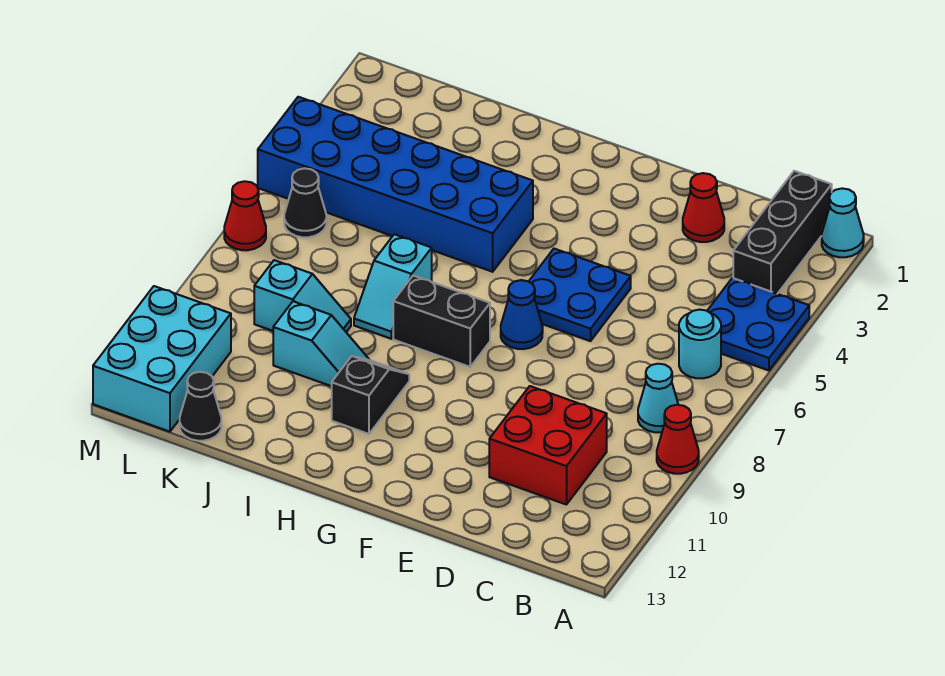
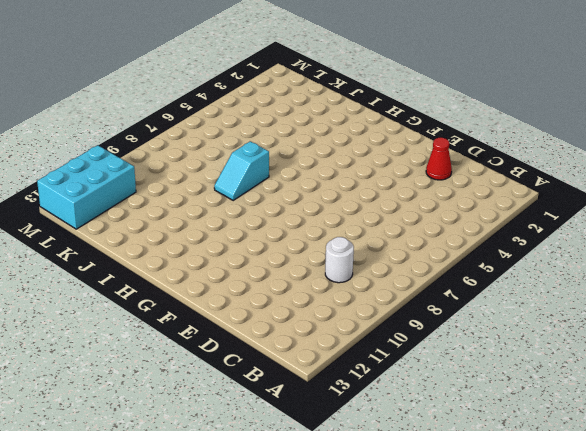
white round brick C9 level 1 -> none
none -> cyan cone A1 level 1
none -> blue plate A4:B5 level 1
none -> red cone A9 level 1

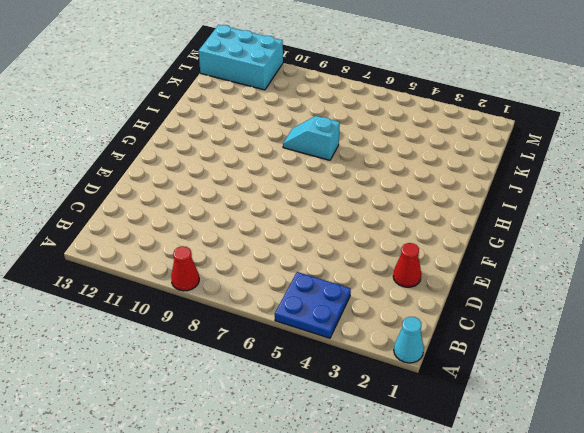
none -> black brick B1:B3 level 1
none -> cyan round brick B6 level 1
none -> cyan cone B8 level 1

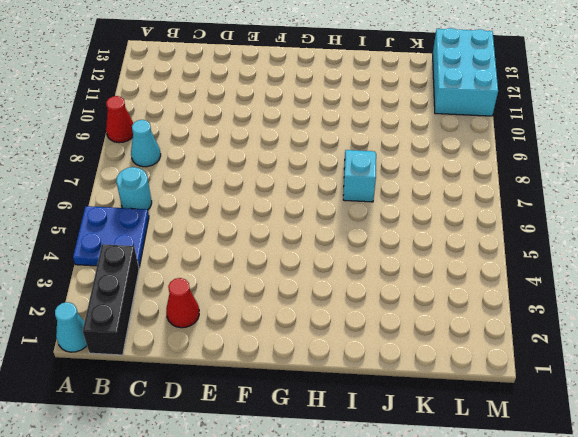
none -> red brick C10:D11 level 1
none -> blue plate E5:F6 level 1
none -> blue cone F7 level 1

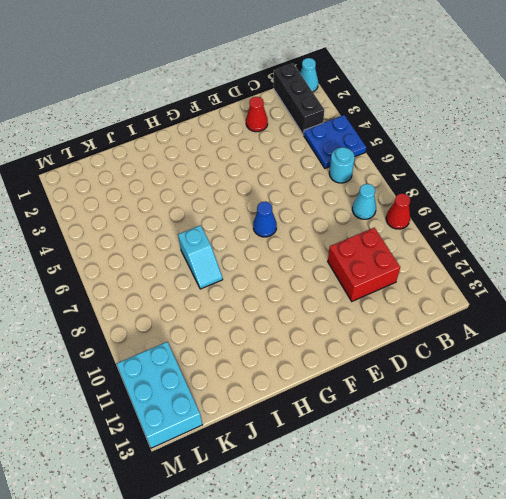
none -> blue plate E5:F6 level 1
none -> black brick G8:H8 level 1
none -> blue brick H4:M5 level 1

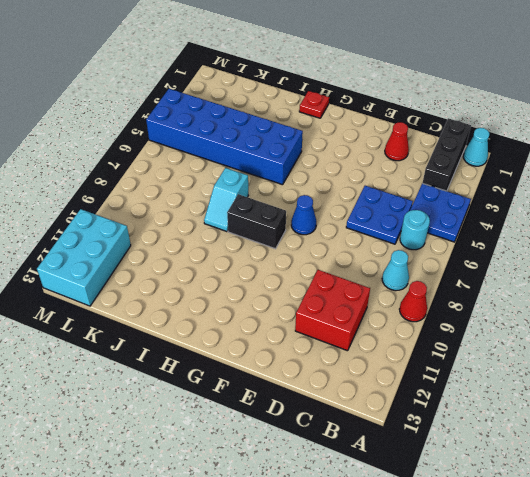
blue plate C5:D6 level 1 -> blue plate E5:F6 level 1
red plate H1 level 1 -> none
none -> black slope H10:H11 level 1 top 11
none -> cyan slope I10:J10 level 1 top J
none -> cyan slope J9:K9 level 1 top K

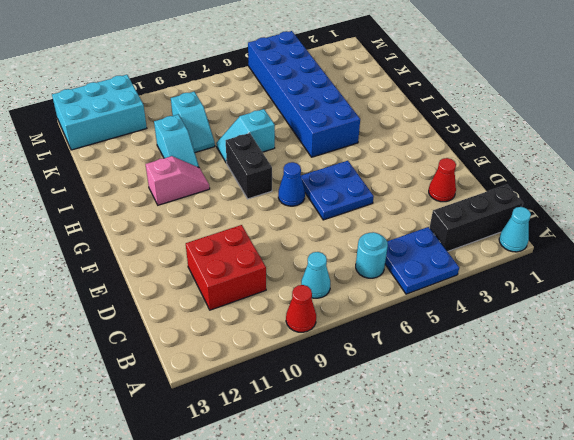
pink slope H10:H11 level 1 top 11 -> black slope H10:H11 level 1 top 11
none -> black cone K13 level 1
none -> black cone L6 level 1
none -> red cone M7 level 1

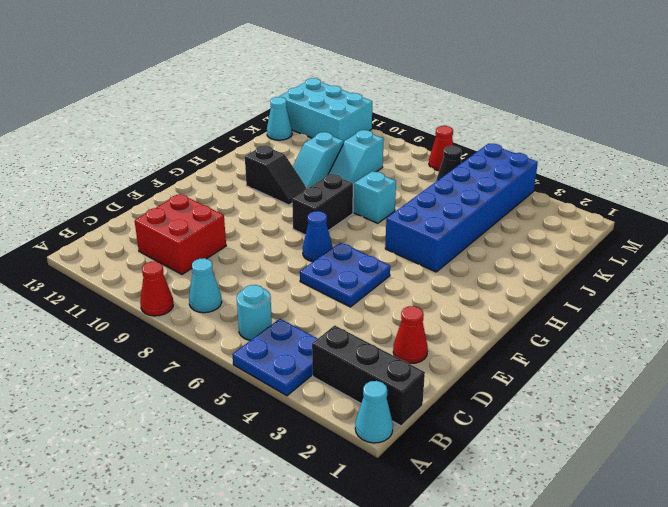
cyan cone K13 level 1 -> black cone K13 level 1

